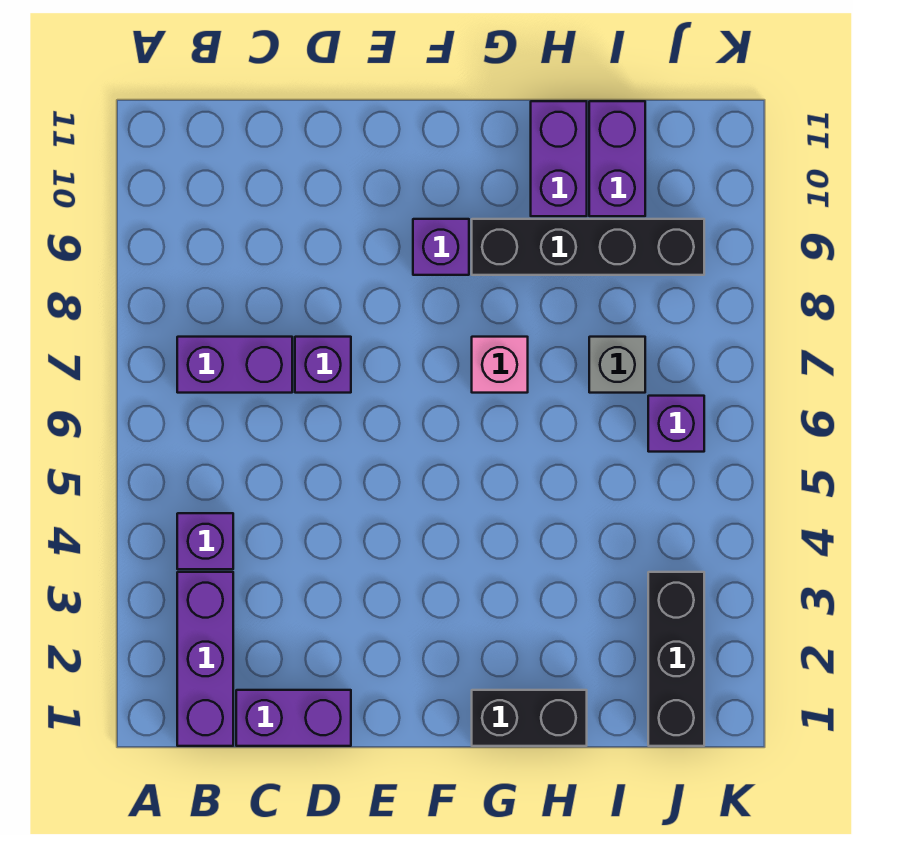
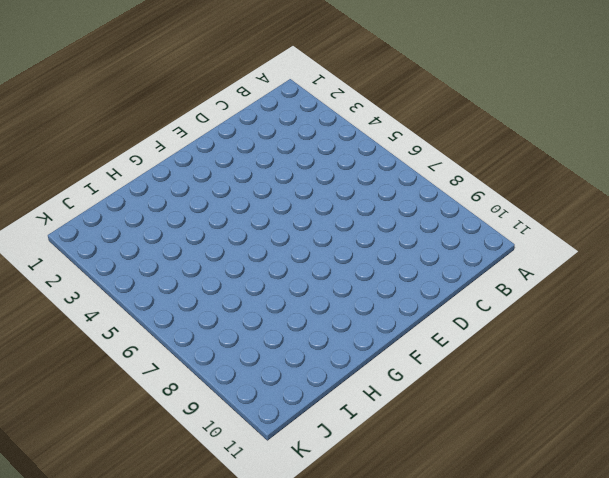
none -> purple brick B1:B3 level 1
none -> purple brick B4 level 1
none -> purple brick B7:C7 level 1

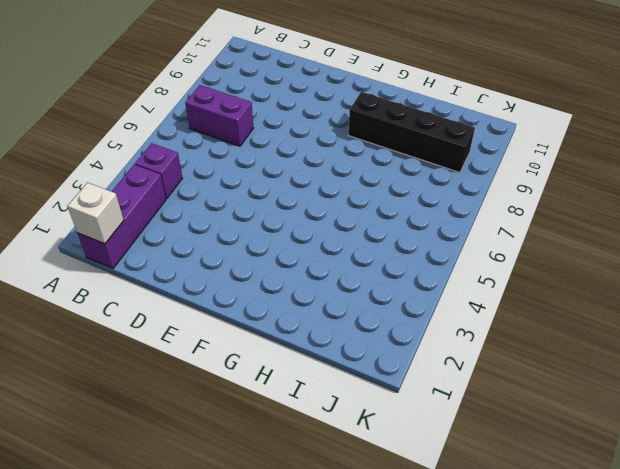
white brick B1 level 2 -> none
none -> purple brick C1:D1 level 1
none -> purple brick D7 level 1
none -> purple brick F9 level 1

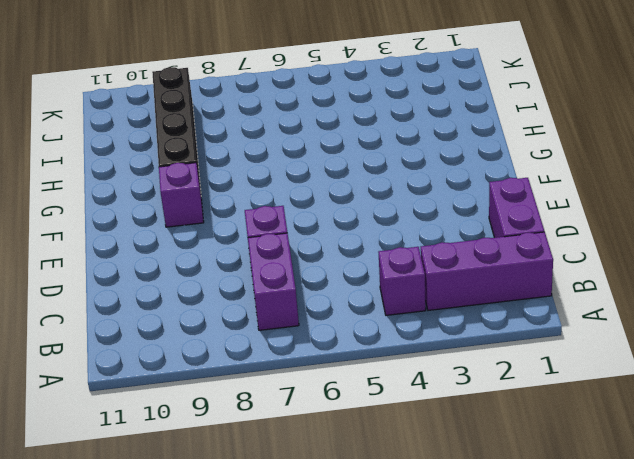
none -> black brick G1:H1 level 1
none -> pink brick G7 level 1
none -> purple brick H10:H11 level 1

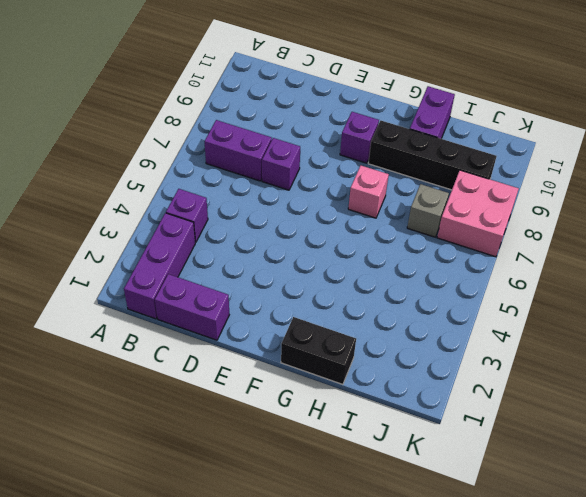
pink brick J7:K8 level 1 -> none
none -> purple brick I10:I11 level 1
none -> black brick J1:J3 level 1
none -> purple brick J6 level 1

